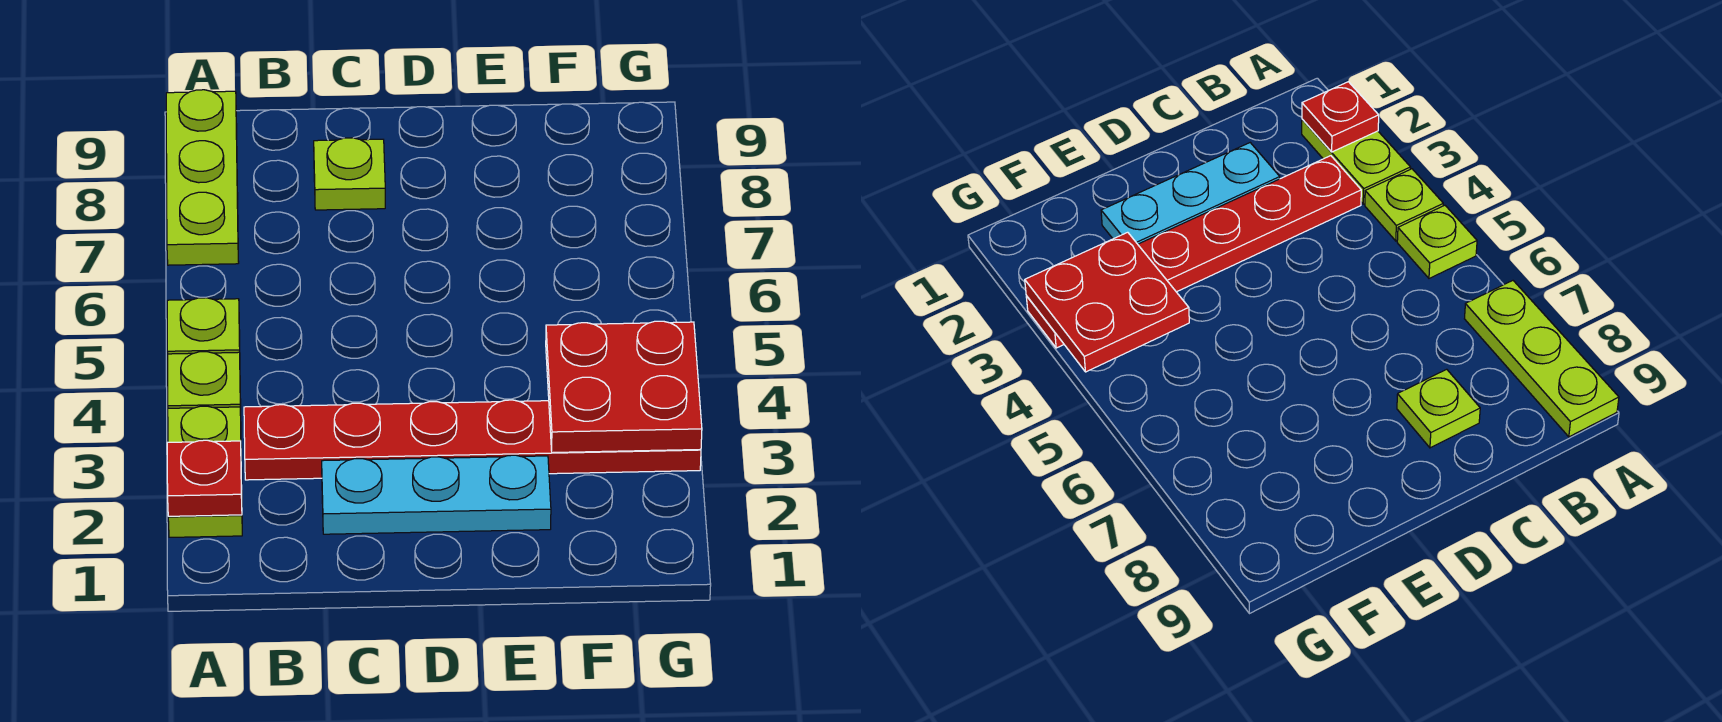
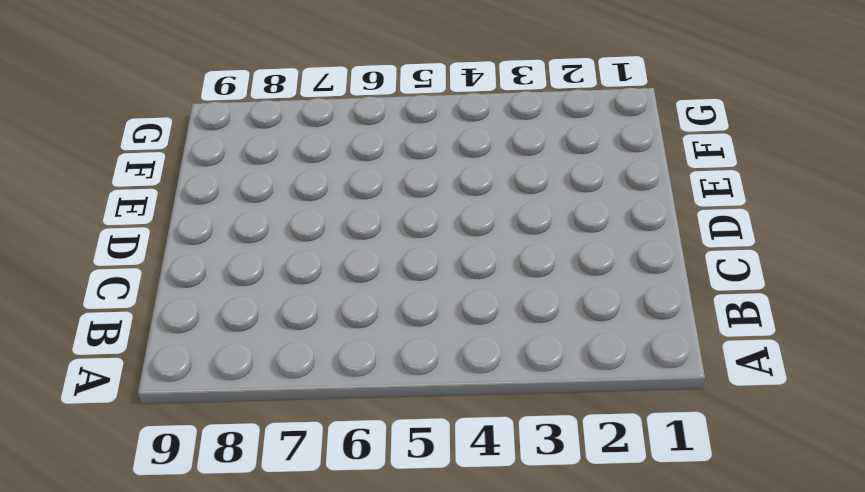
none -> lime plate A2:A3 level 1
none -> lime plate A4 level 1

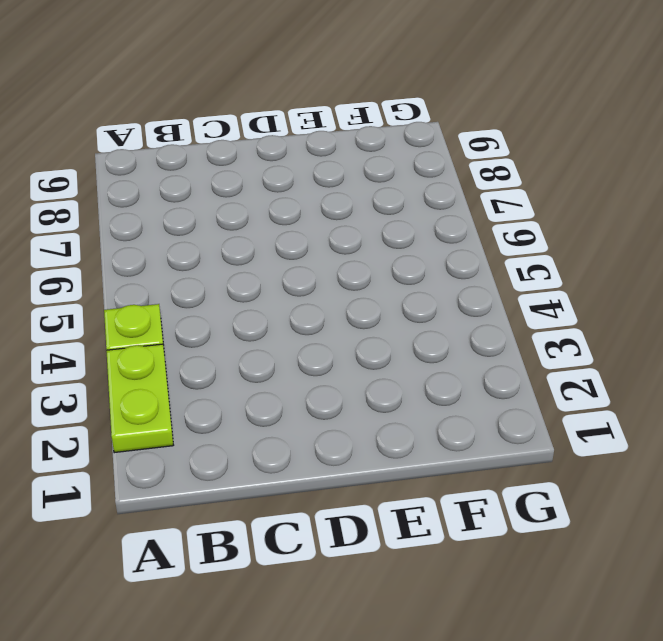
none -> lime plate A5 level 1
none -> lime plate A7:A9 level 1

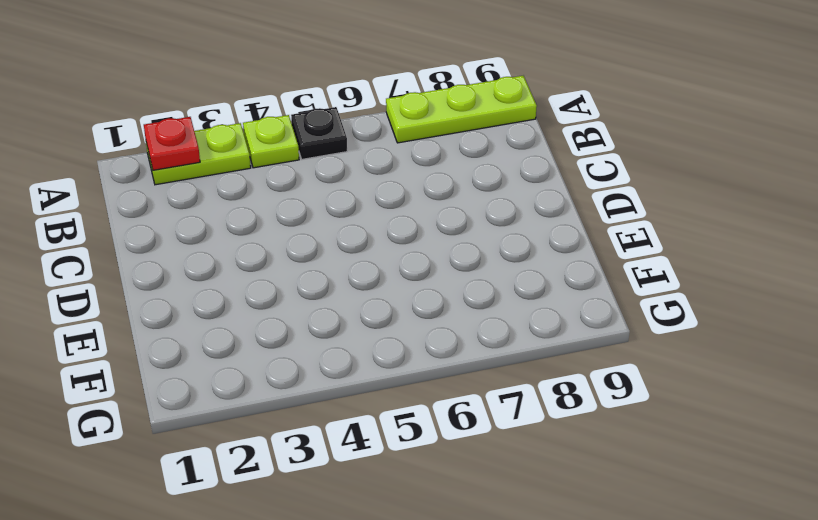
black plate A5 level 1 -> lime plate A5 level 1
none -> red plate B3:G3 level 1
none -> cyan plate C2:E2 level 1

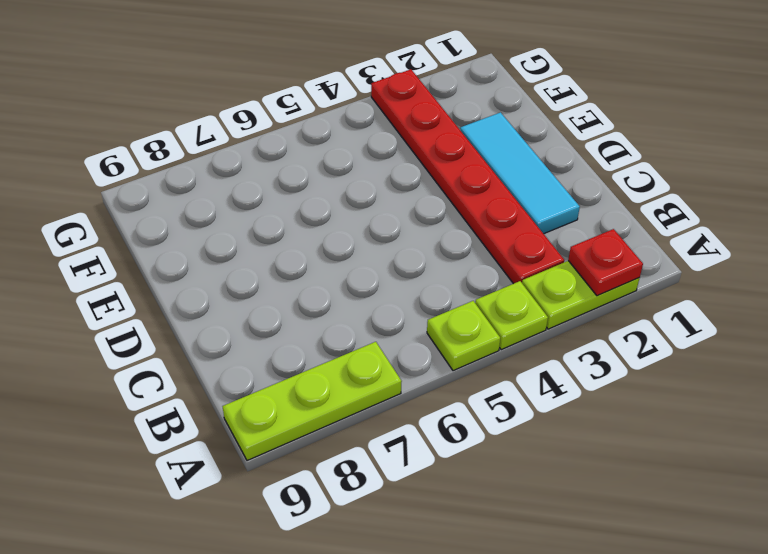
cyan tile C2:E2 level 1 -> cyan plate C2:E2 level 1
none -> lime plate C8 level 1
none -> red plate F3:G4 level 2

